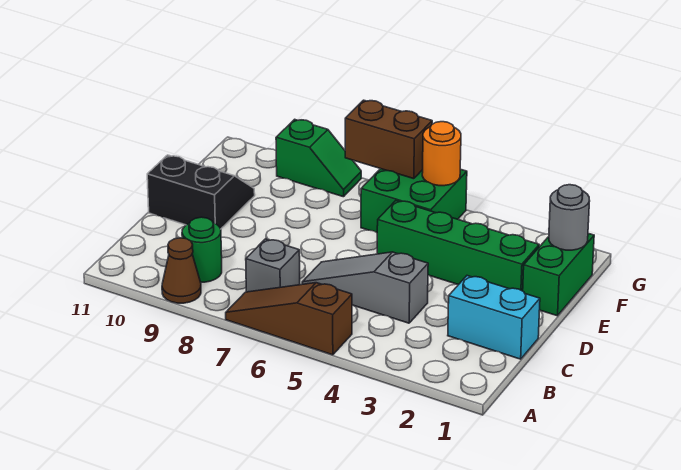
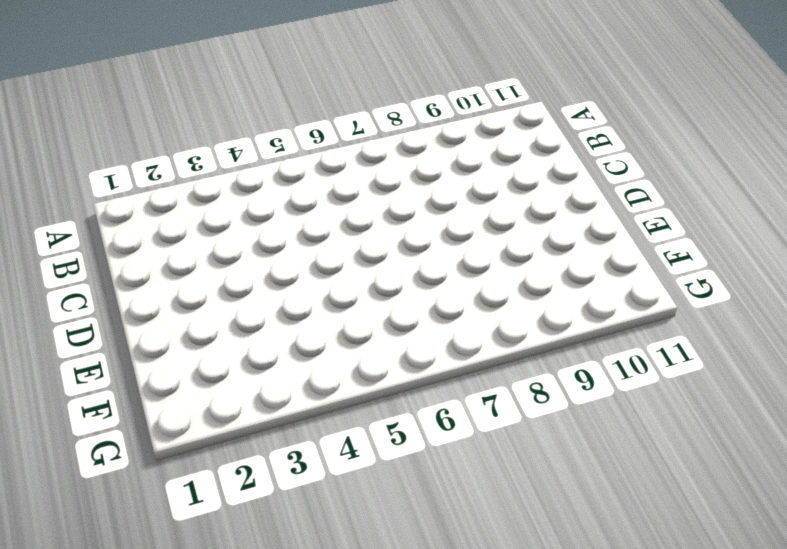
none -> brown slope A5:A7 level 1 top 5
none -> brown cone A9 level 1
none -> grey brick B7 level 1

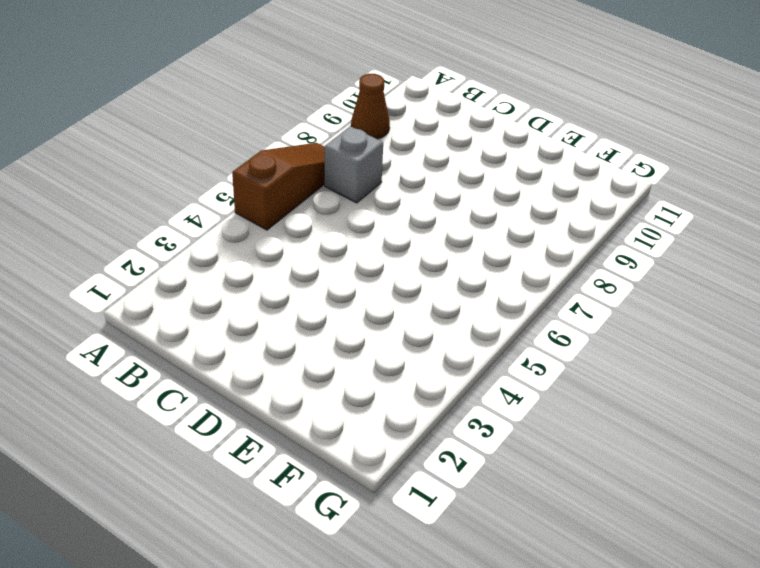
none -> green round brick B9 level 1
none -> cyan brick C1:C2 level 1
none -> grey slope C4:C6 level 1 top 4

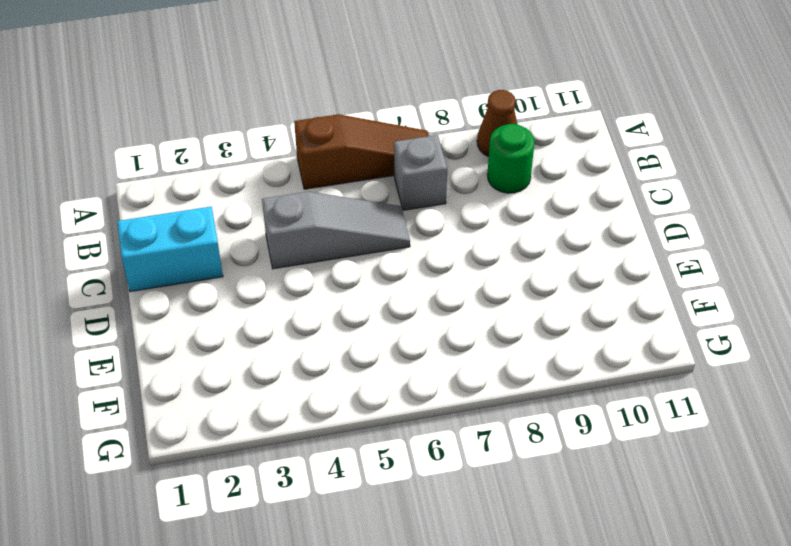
none -> black slope D10:E11 level 1 top D
none -> green brick E1:F1 level 1
none -> green brick E2:E5 level 1

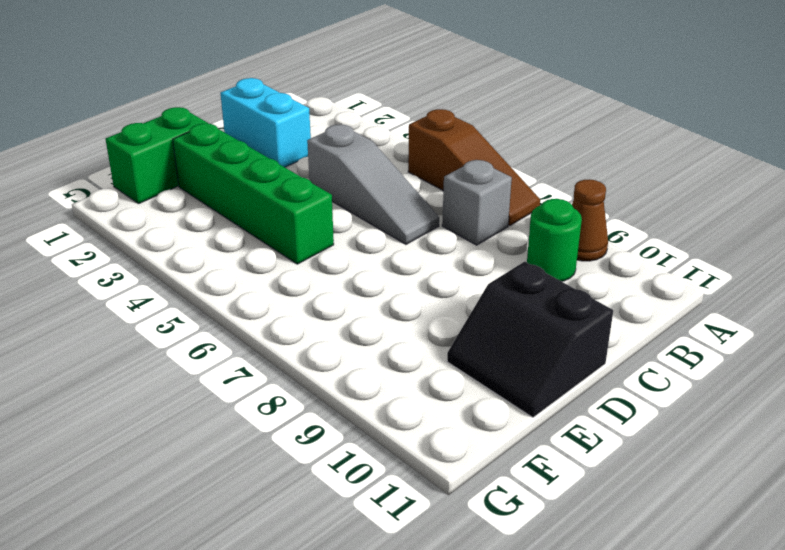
none -> green brick F5:G6 level 1
none -> green slope G8:G9 level 1 top 9
none -> grey round brick F1 level 2

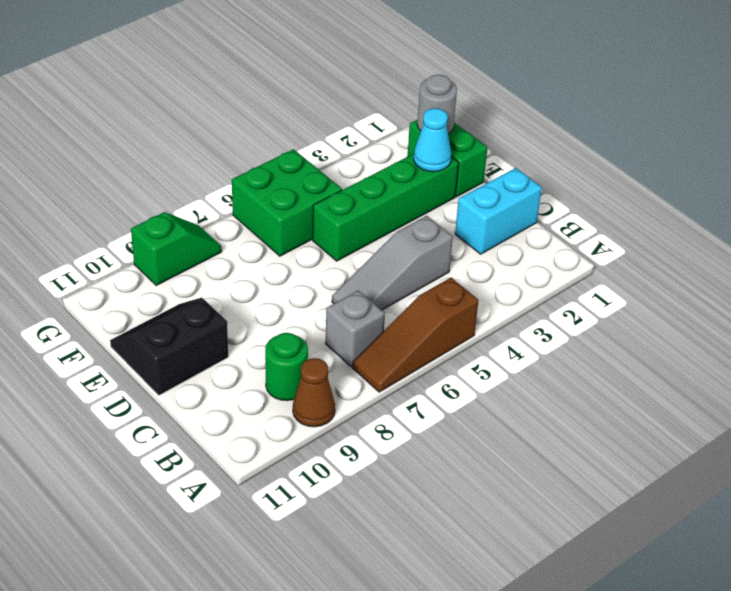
cyan cone E2 level 2 -> none
none -> orange round brick G5 level 2
none -> brown brick G6:G7 level 2

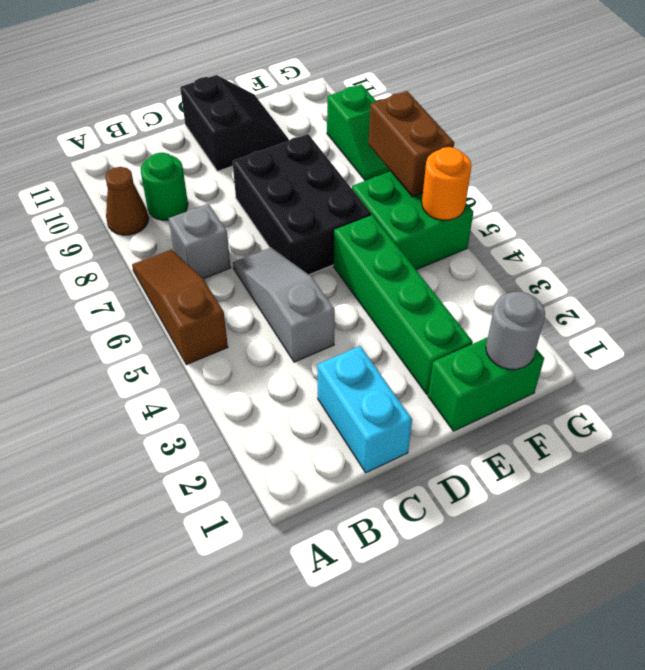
black brick D6:E8 level 1 -> none

